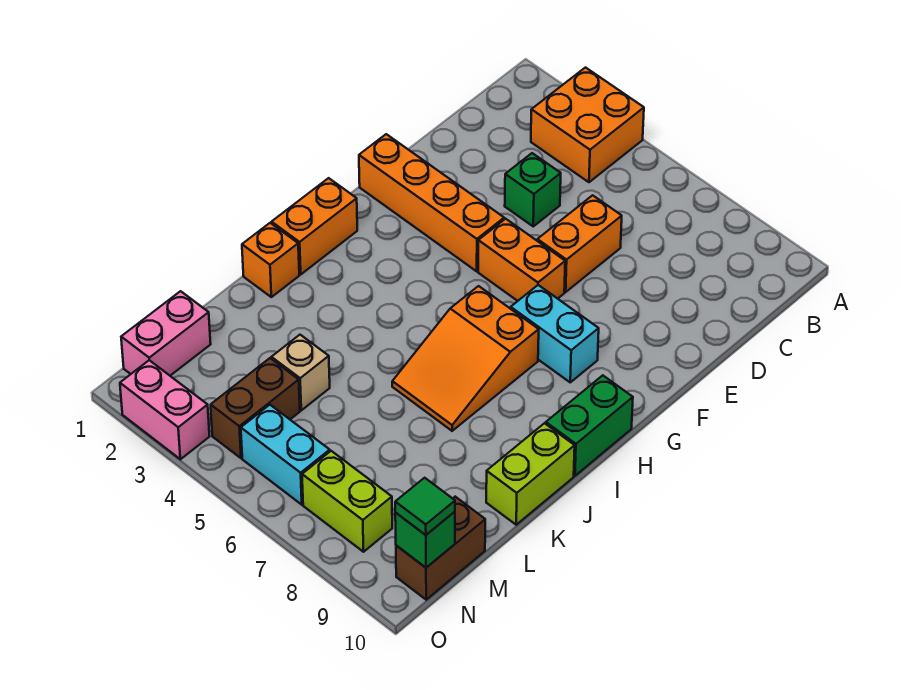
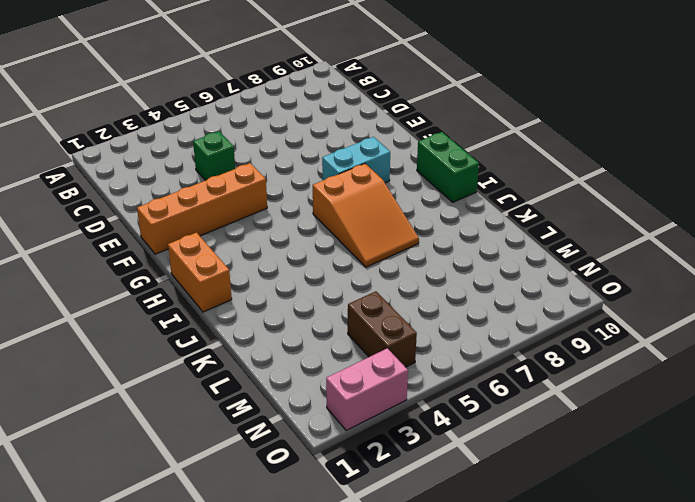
none -> orange brick A3:B4 level 1
none -> orange brick D6:E6 level 1
none -> orange brick F5:F6 level 1

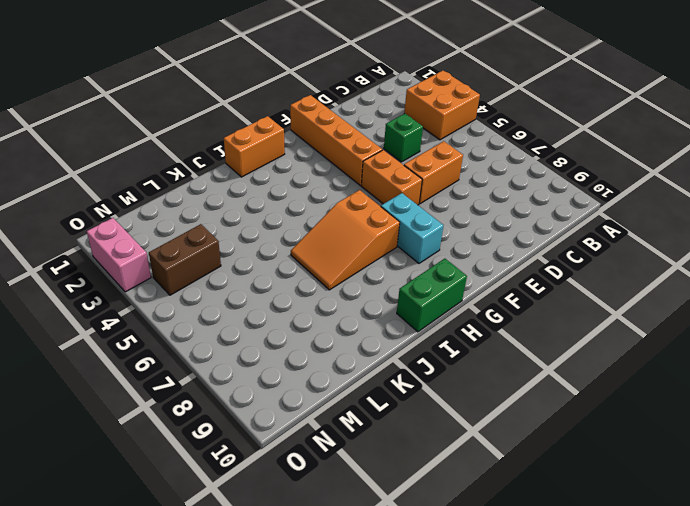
none -> orange brick J1 level 1
none -> lime brick J10:K10 level 1
none -> tan brick L4 level 1

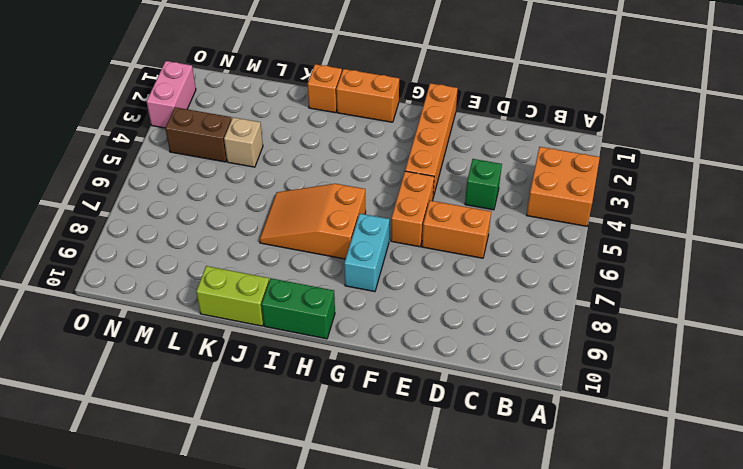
none -> pink brick M1:N1 level 1
none -> brown brick M10:N10 level 1
none -> cyan brick N5:N6 level 1

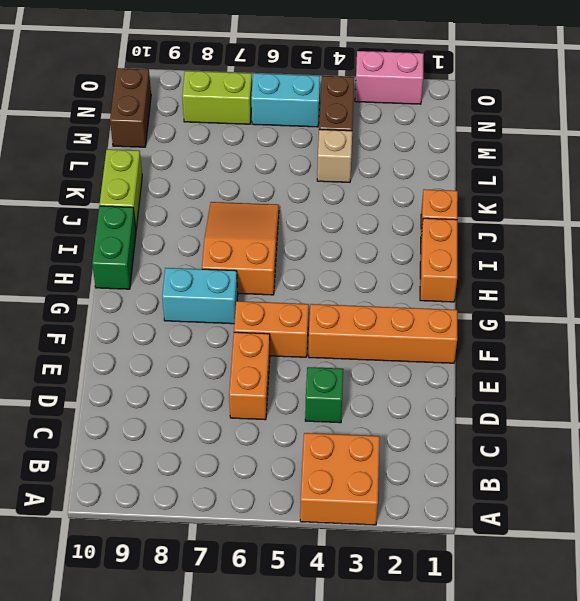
none -> pink brick M1:N1 level 1
none -> green brick N10 level 2
none -> green tile N10 level 3

